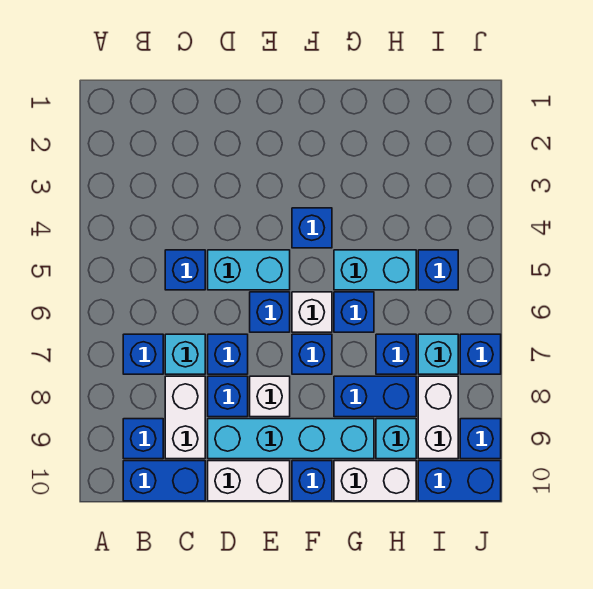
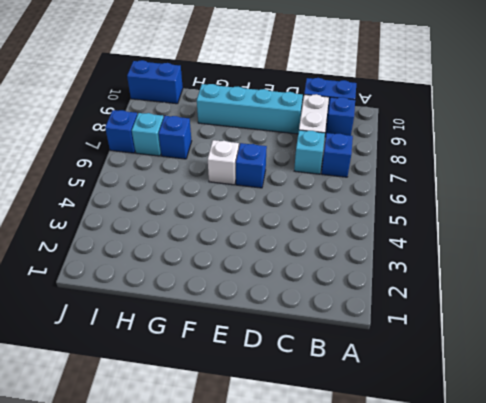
none -> blue brick C5 level 1
none -> cyan brick D5:E5 level 1
none -> blue brick D7 level 1

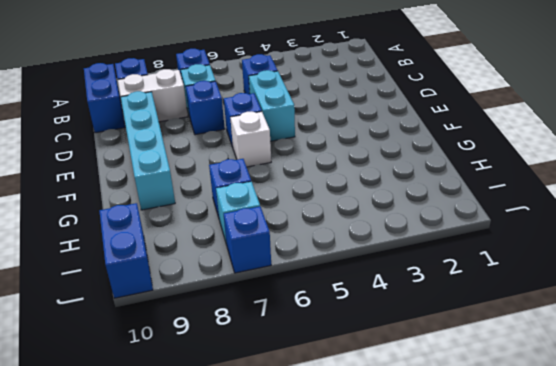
none -> blue brick D8 level 1
none -> white brick D10:E10 level 1
none -> white brick E8 level 1

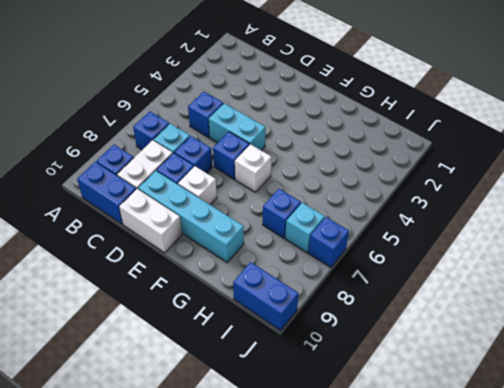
none -> blue brick F4 level 1
none -> blue brick F7 level 1
none -> blue brick F10 level 1

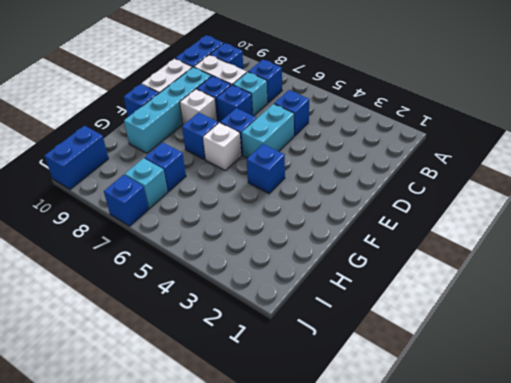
none -> cyan brick G5:H5 level 1
none -> blue brick G6 level 1
none -> blue brick G8:H8 level 1

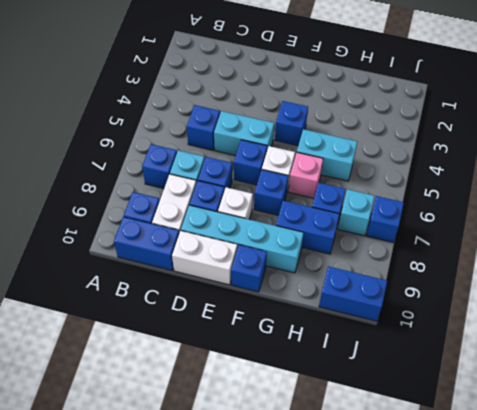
pink brick G6 level 1 -> blue brick G6 level 1
none -> white brick G10:H10 level 1
none -> cyan brick H9 level 1
none -> blue brick I5 level 1

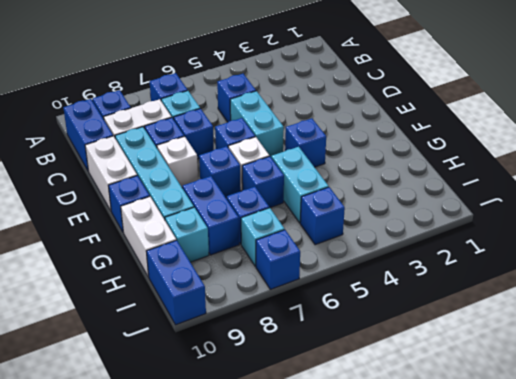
none -> white brick I8:I9 level 1
none -> blue brick J9 level 1

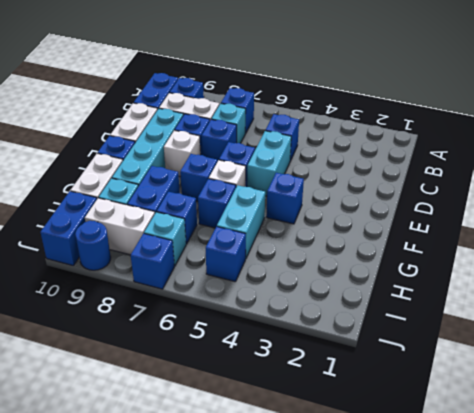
blue round brick J9 level 1 -> blue brick J9 level 1

